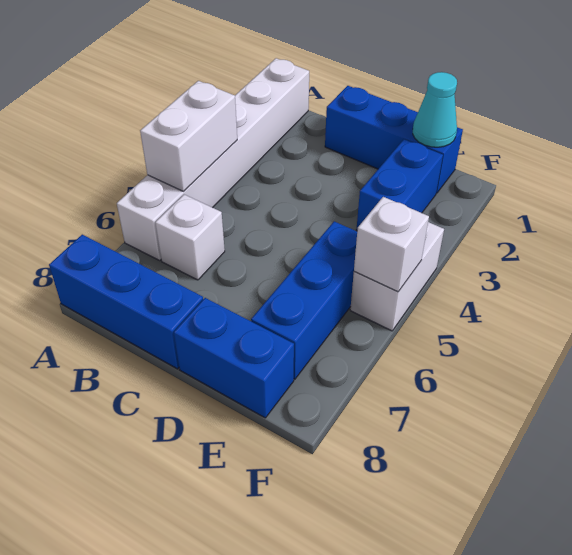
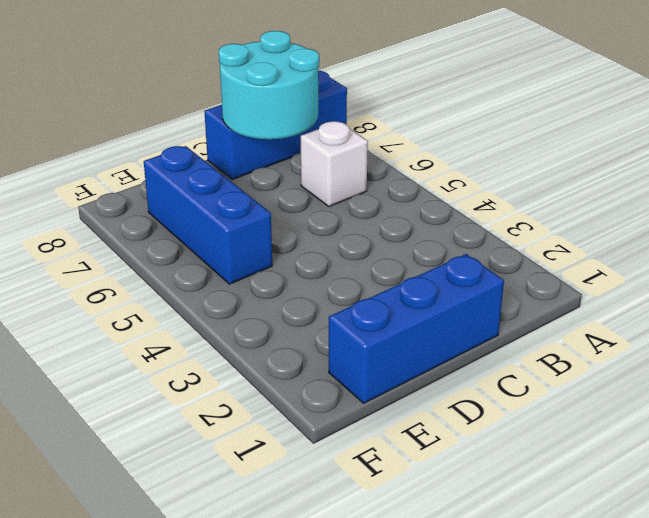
cyan round brick B7:C8 level 2 -> none
none -> white brick A1:A6 level 1
none -> blue brick D8:E8 level 1

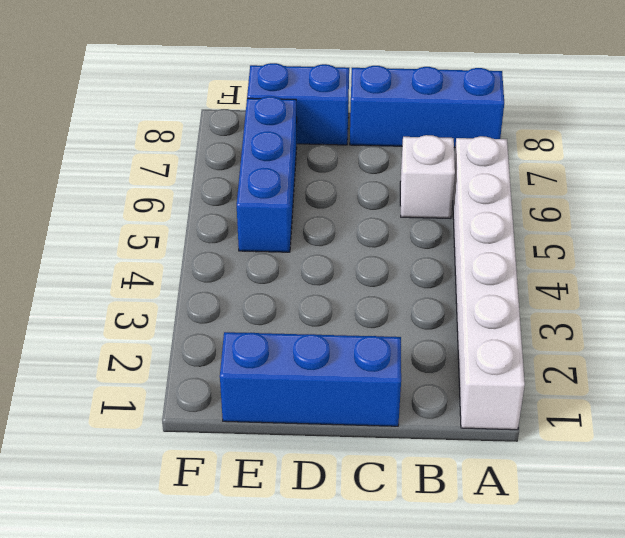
none -> blue brick E2:E3 level 1
none -> white brick F4:F5 level 1

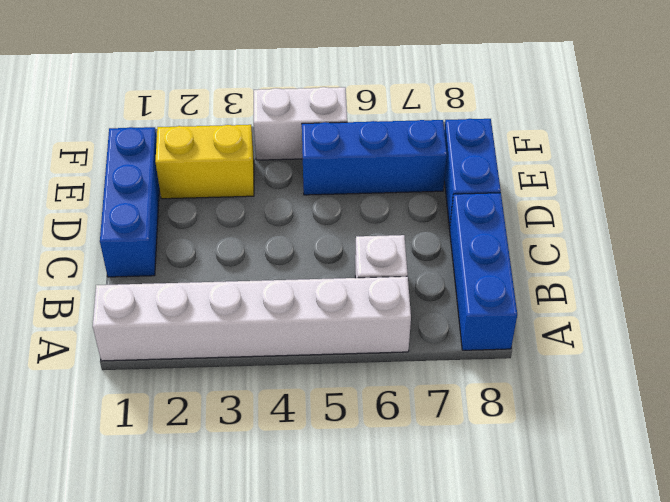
yellow brick E2:E3 level 1 -> blue brick E2:E3 level 1
none -> white brick A4:A5 level 2
none -> cyan cone E1 level 2

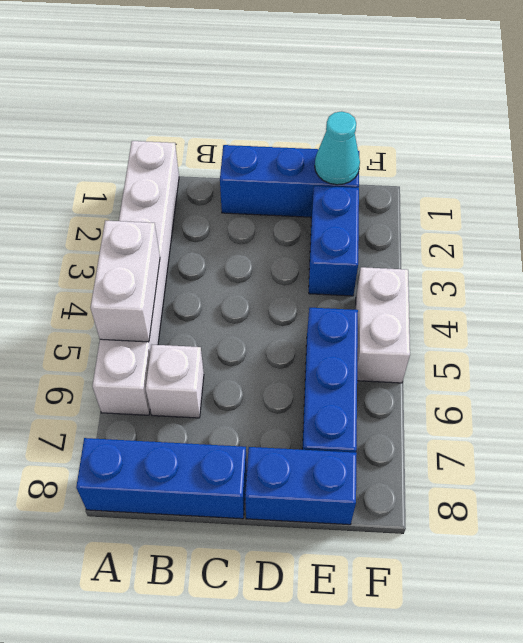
none -> white brick F5 level 2

